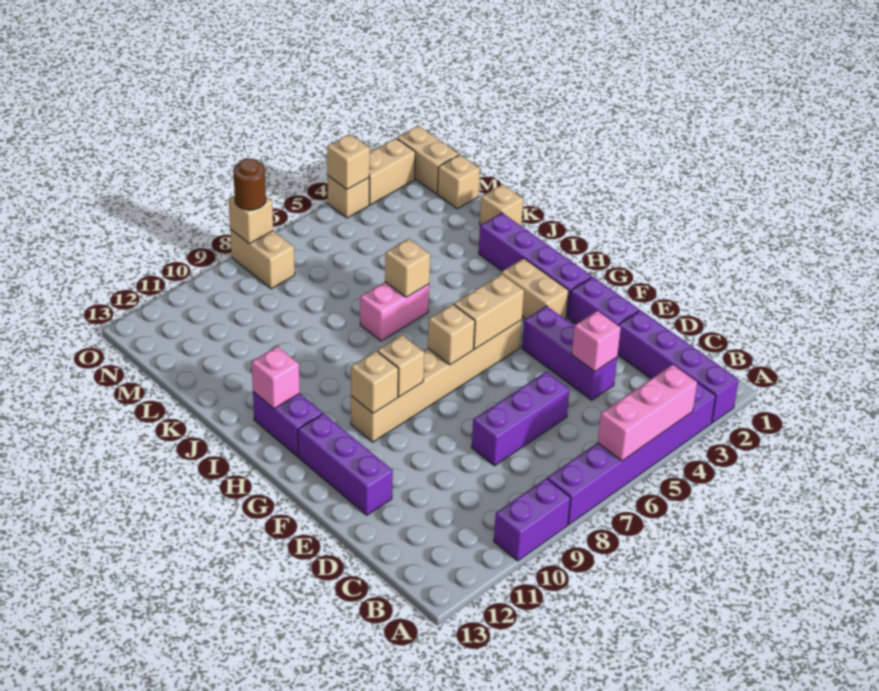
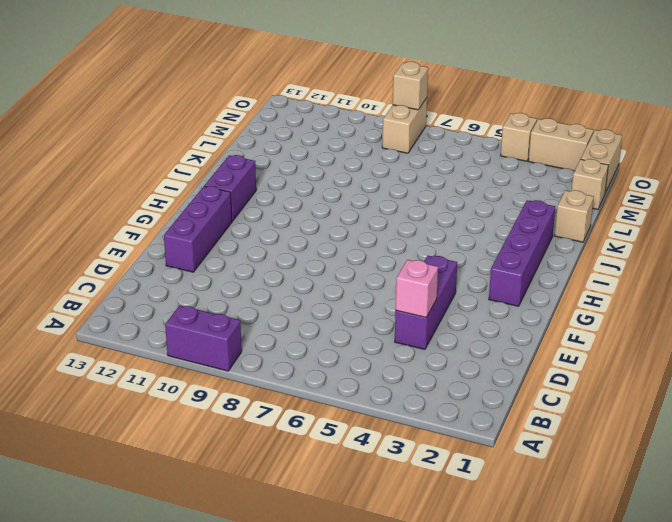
none -> purple brick A2:D2 level 1
none -> purple brick A3:A8 level 1
none -> purple brick D6:D8 level 1

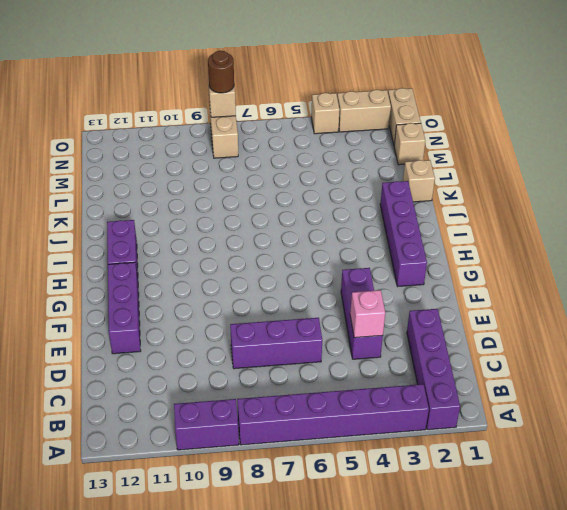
none -> purple brick E2:F2 level 1
none -> tan brick G3:H3 level 1
none -> tan brick G5:G10 level 1

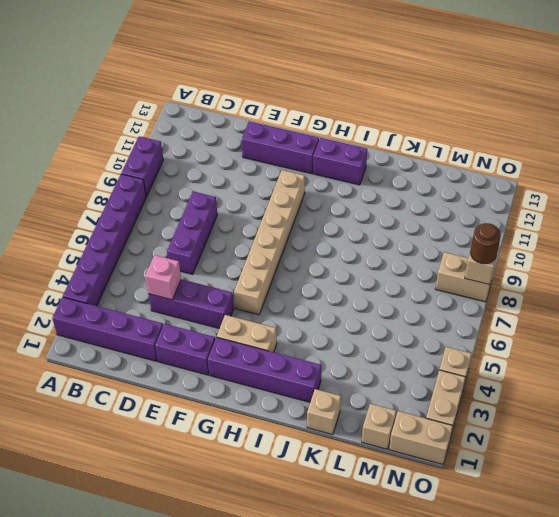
none -> pink brick J6:J7 level 1
none -> pink brick A4:A6 level 2
none -> tan brick G5:G6 level 2

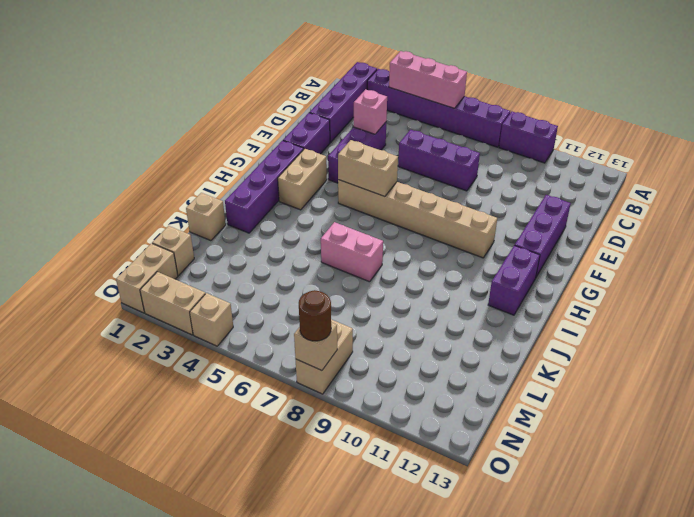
none -> tan brick G7 level 2
none -> tan brick G9 level 2
none -> tan brick G10 level 2

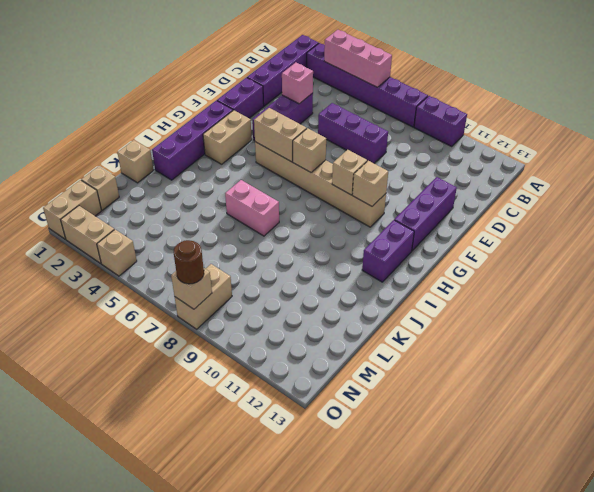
none -> pink brick I12 level 2
none -> tan brick J6 level 2
none -> tan brick O4 level 2

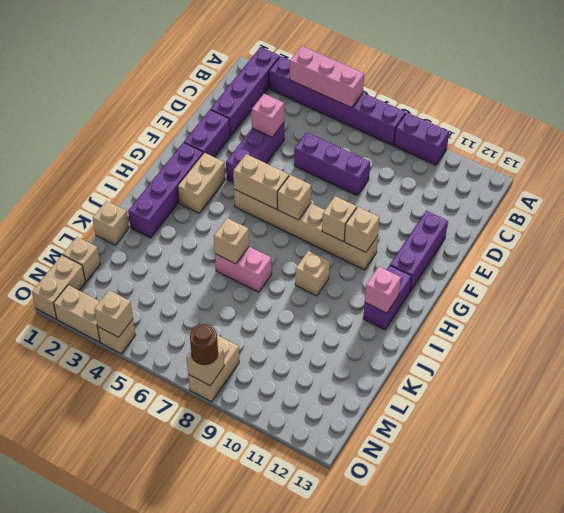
tan brick I9 level 1 -> none

